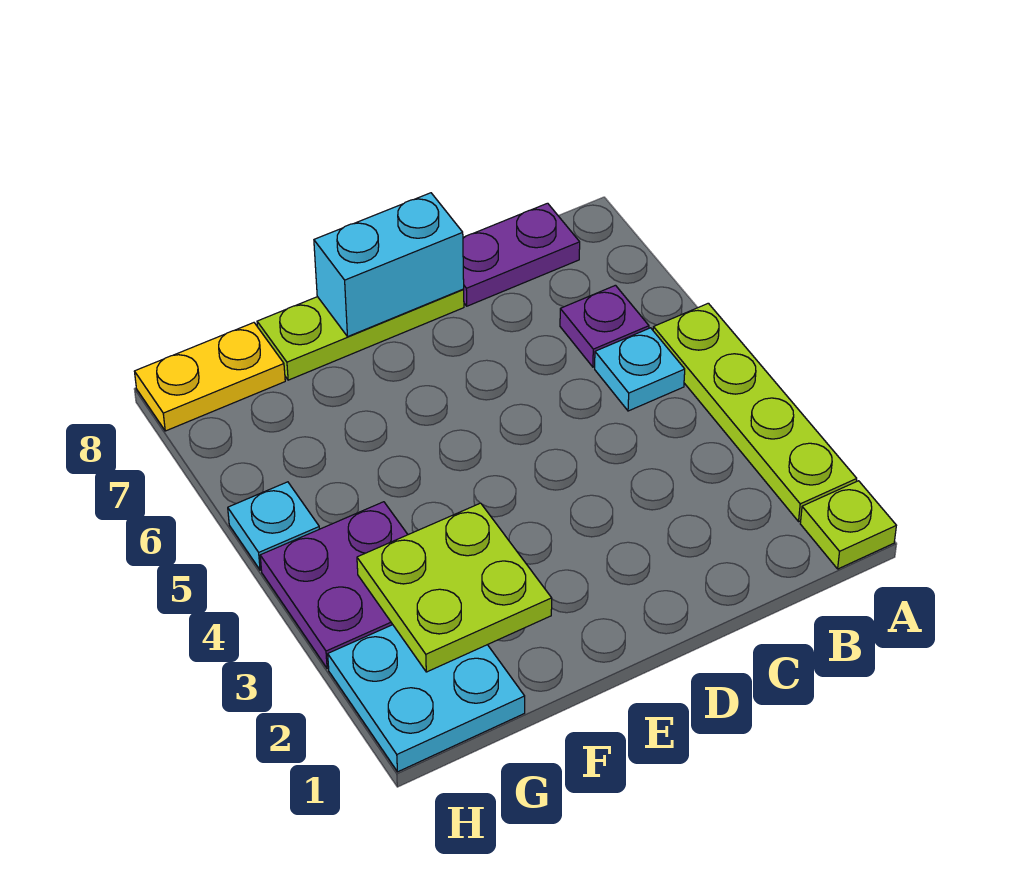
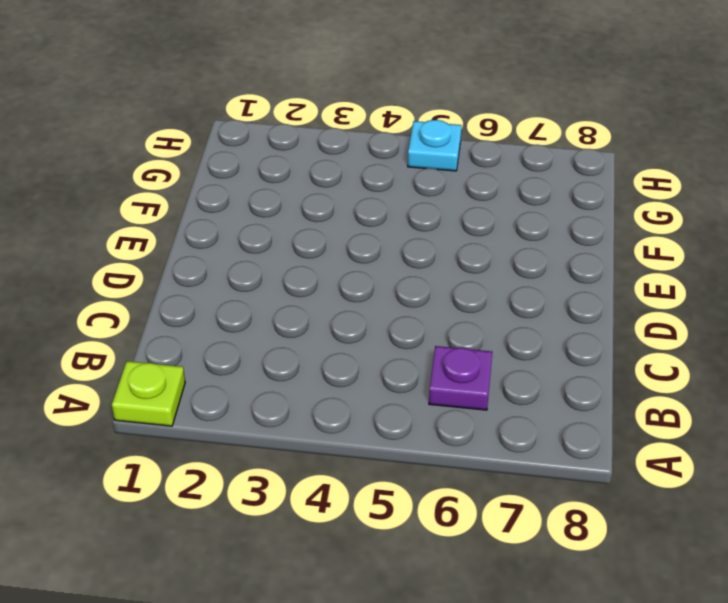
none -> lime plate A2:A5 level 1
none -> cyan plate B5 level 1
none -> purple plate B8:C8 level 1

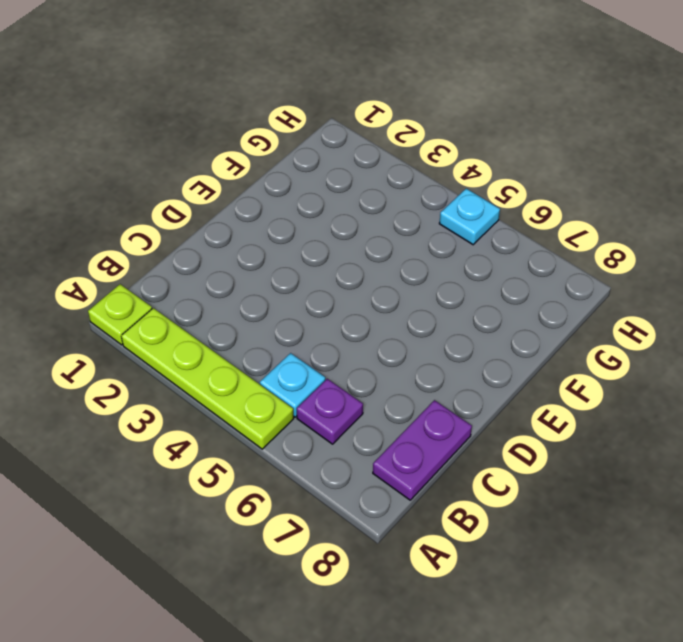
none -> lime plate D8:F8 level 1
none -> cyan plate G1:H2 level 1
none -> purple plate G3:H4 level 1

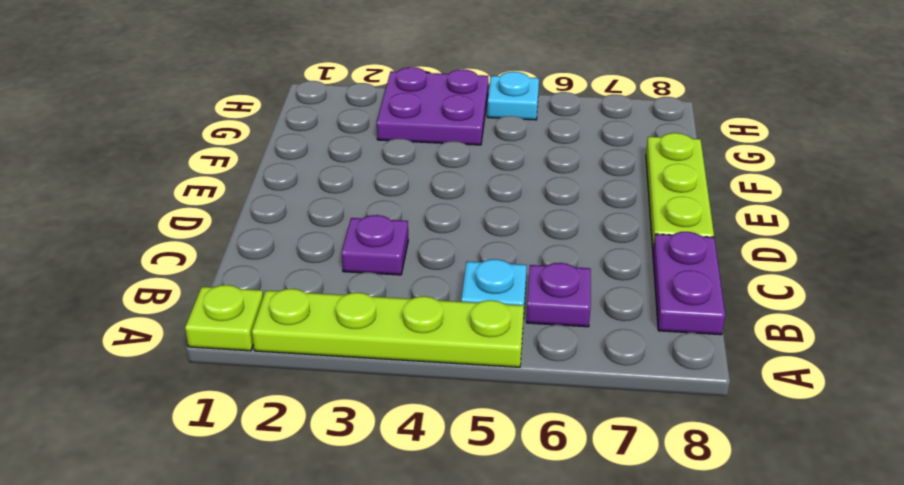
purple plate C3 level 1 -> none
none -> cyan plate G1:H2 level 1
none -> yellow plate G8:H8 level 1
none -> cyan brick D8:E8 level 2

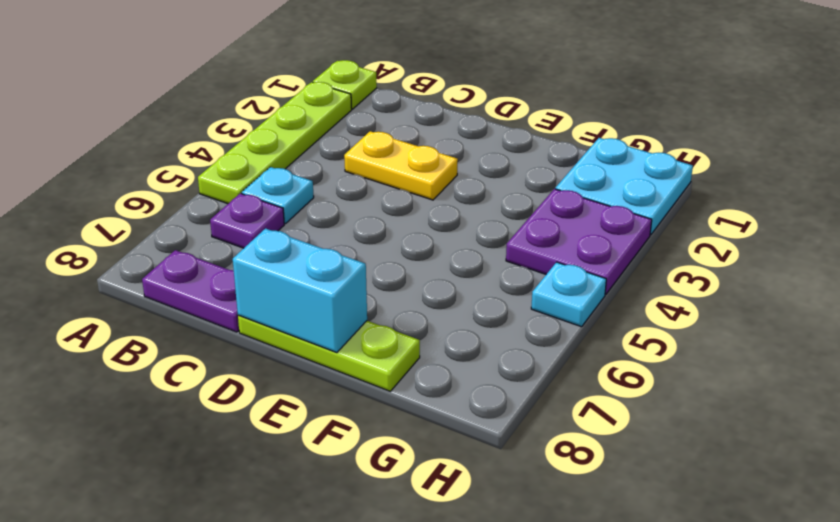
yellow plate C3:D3 level 1 -> yellow plate G8:H8 level 1
none -> lime plate F2:G3 level 2

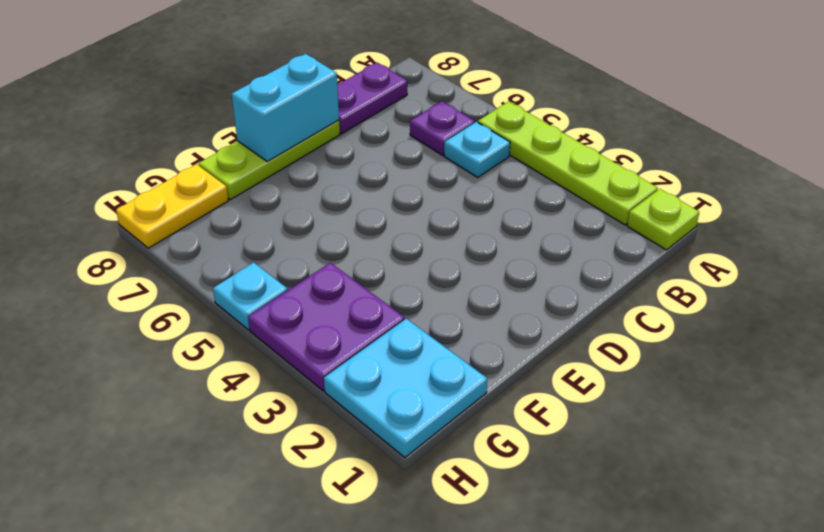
none -> lime plate F2:G3 level 2

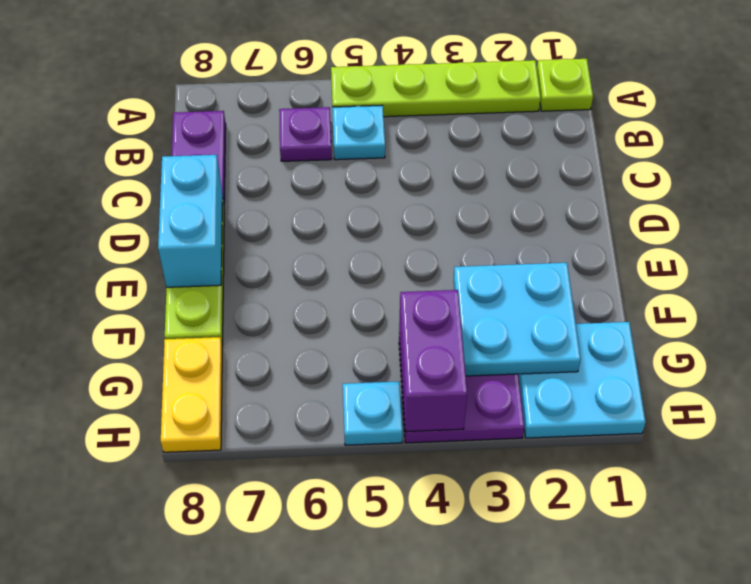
cyan plate F2:G3 level 2 -> lime plate F2:G3 level 2
purple brick G4:H4 level 2 -> none

